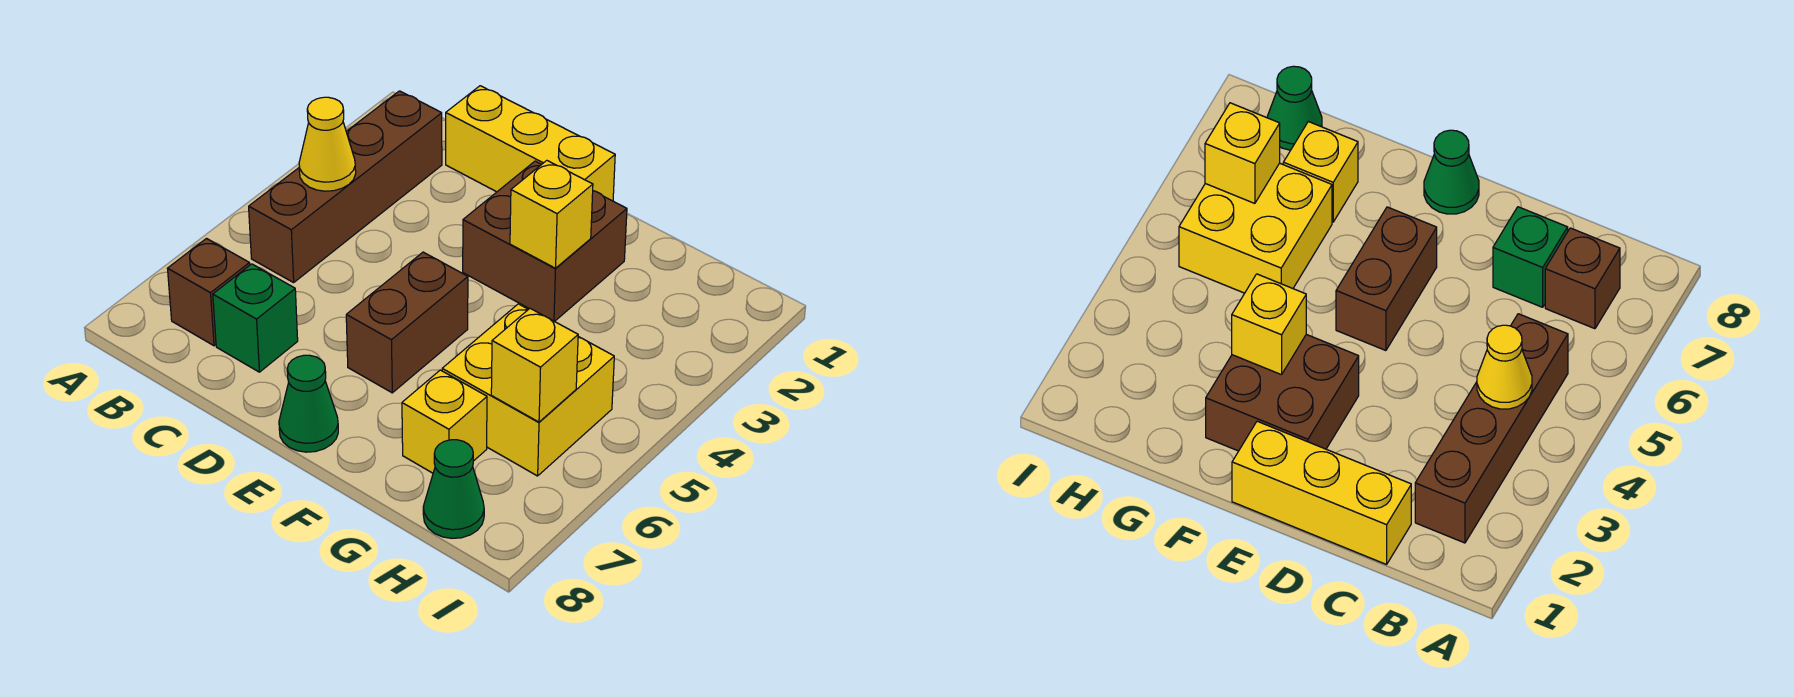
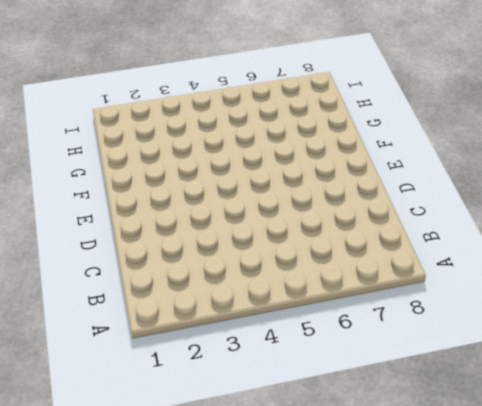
none -> brown brick B2:B5 level 1
none -> brown brick B7 level 1
none -> yellow brick C1:E1 level 1

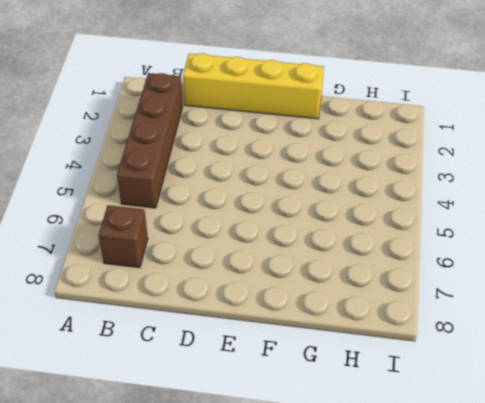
yellow brick C1:F1 level 1 -> yellow brick C1:E1 level 1
none -> green brick C7 level 1
none -> brown brick E2:F3 level 1
none -> brown brick E5:E6 level 1

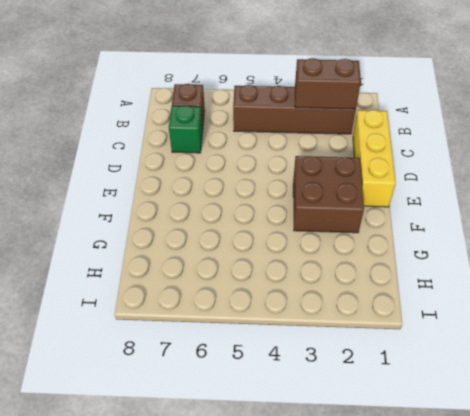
brown brick B2:B3 level 2 -> brown brick E5:E6 level 1
none -> green cone E8 level 1
none -> yellow brick G5:H6 level 1
none -> yellow brick G7 level 1

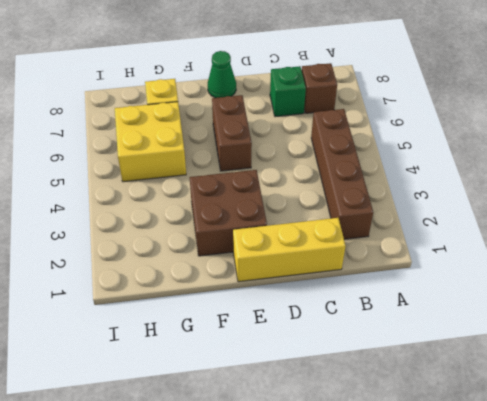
none -> green cone H8 level 1
none -> yellow cone B4 level 2
none -> yellow brick F3 level 2

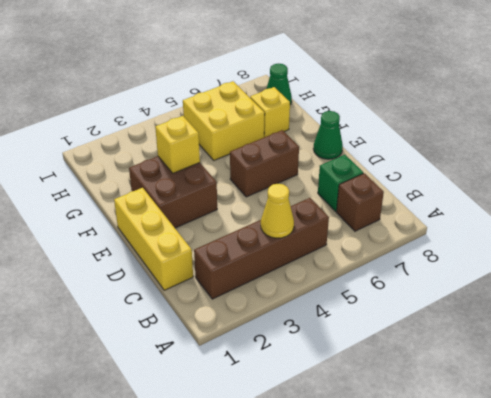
none -> yellow brick H6 level 2

